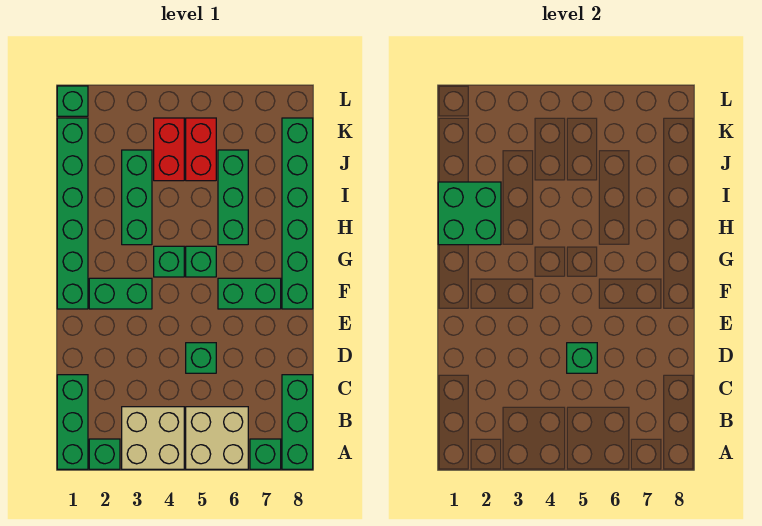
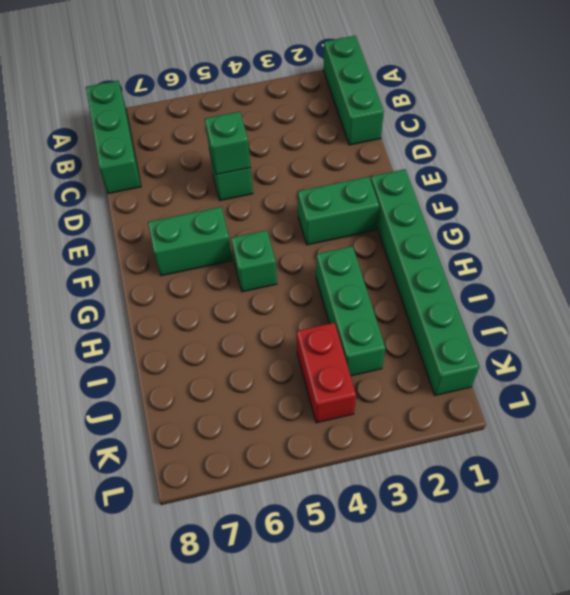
none -> green brick A2 level 1
none -> tan brick A3:B4 level 1
none -> tan brick A5:B6 level 1

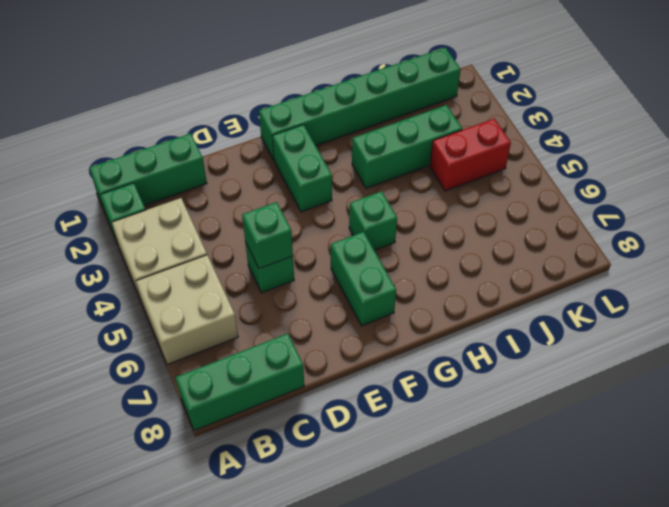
none -> green brick A7 level 1
none -> green brick F8:K8 level 1
none -> green brick G4 level 1

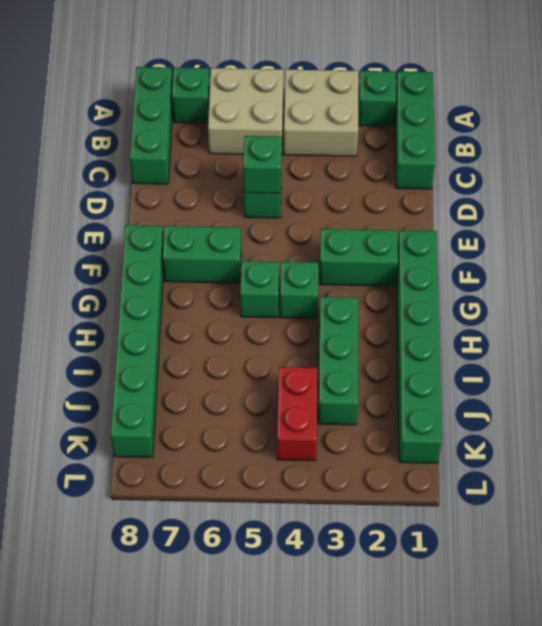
none -> green brick H6:J6 level 1
none -> red brick J5:K5 level 1
none -> green brick L1 level 1

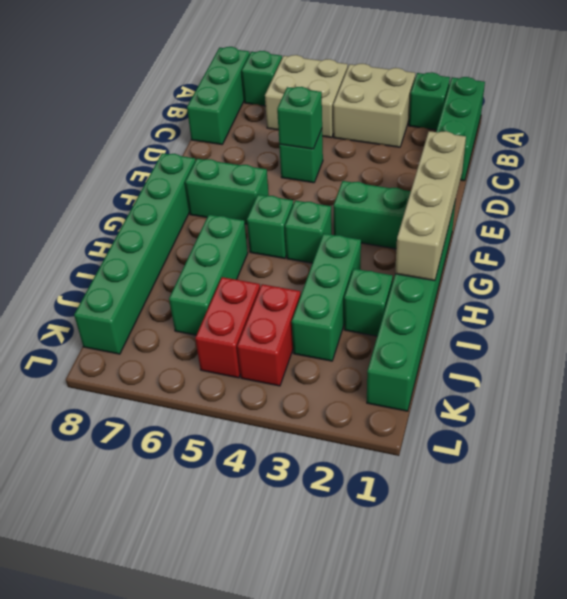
tan brick E1:H1 level 2 -> green brick H1:I2 level 2
green brick I2 level 1 -> green brick L1 level 1

